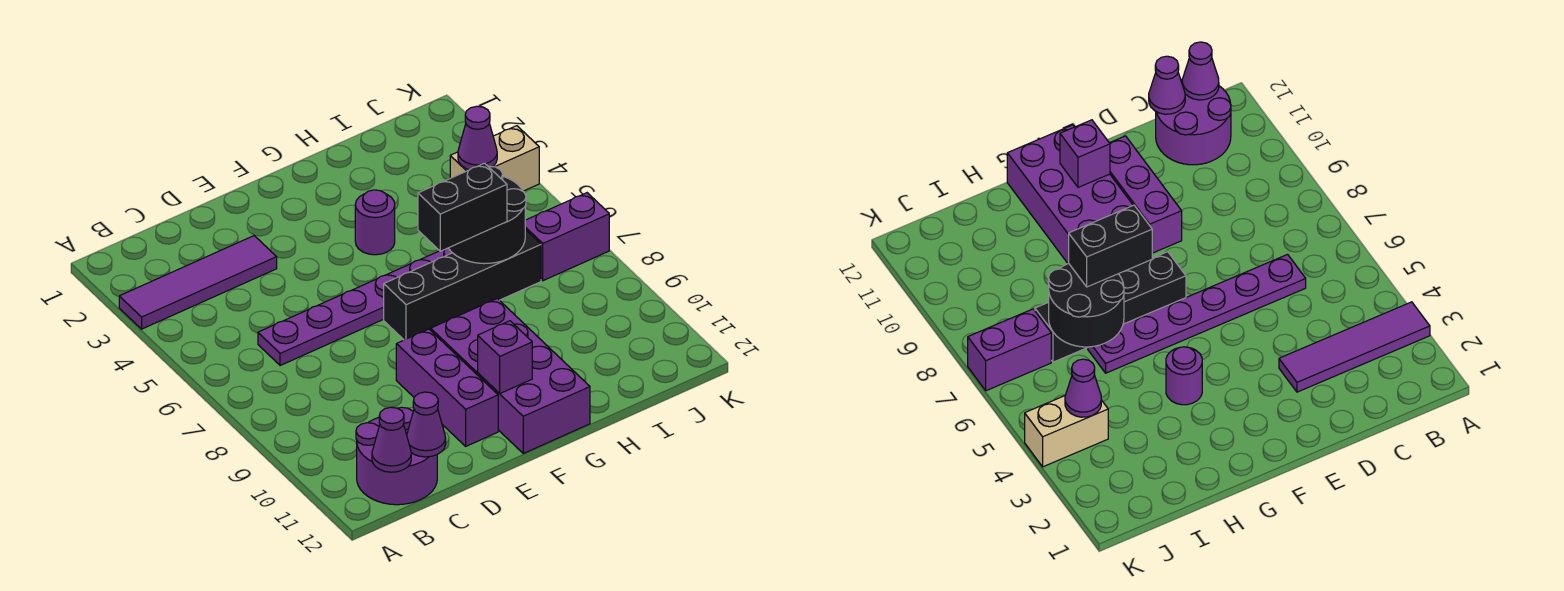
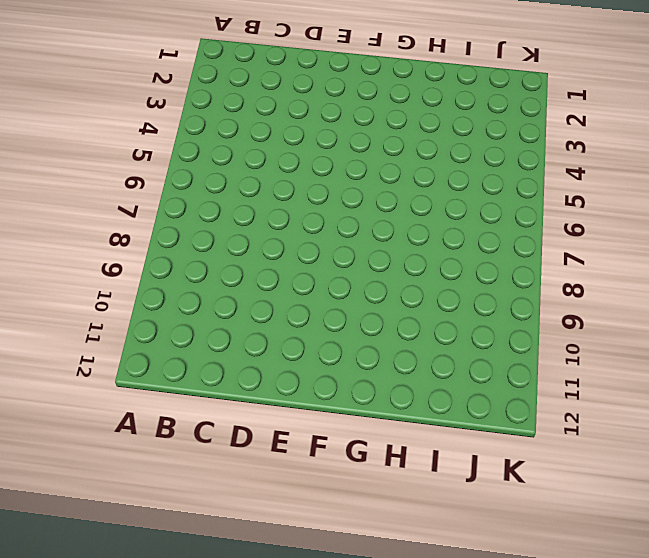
none -> purple tile A3:D3 level 1
none -> purple round brick B11:C12 level 1
none -> purple plate C6:H6 level 1

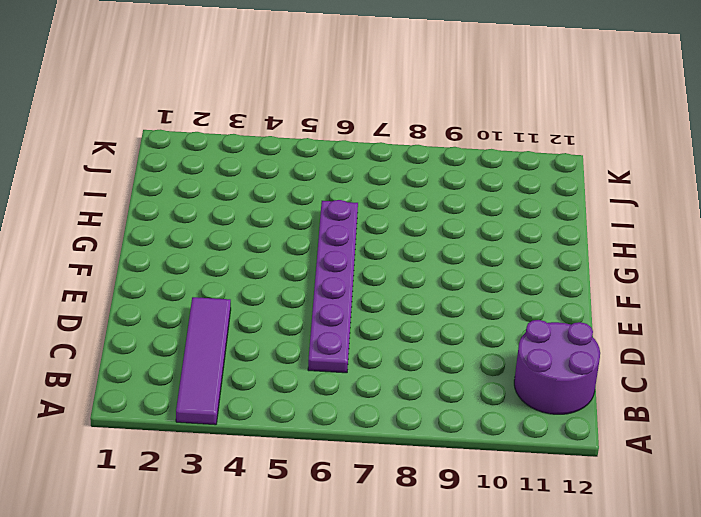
none -> purple brick E9:E11 level 1
none -> black brick F7:I7 level 1
none -> purple brick F9:G12 level 1

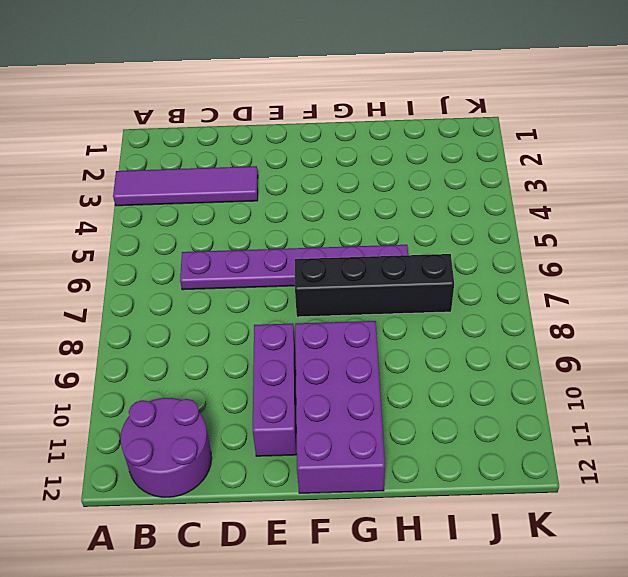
none -> purple round brick G4 level 1
none -> tan brick J4:K4 level 1
none -> purple brick J7:K7 level 1

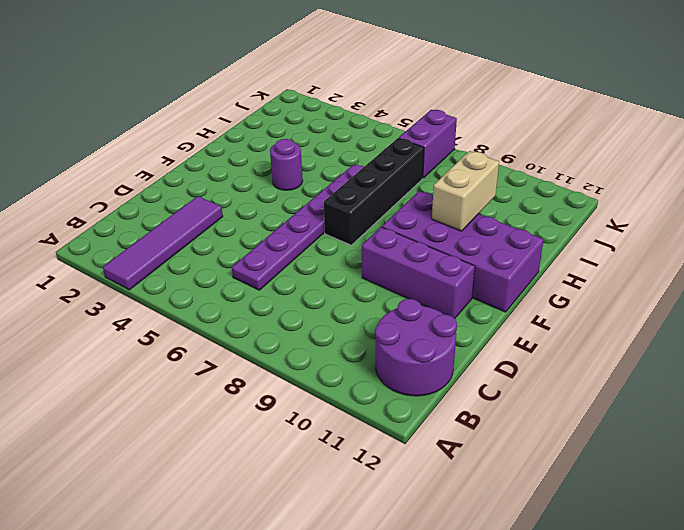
tan brick G10:H10 level 2 -> tan brick J4:K4 level 1
none -> purple cone B12 level 2
none -> purple cone C12 level 2
none -> purple brick F11 level 2

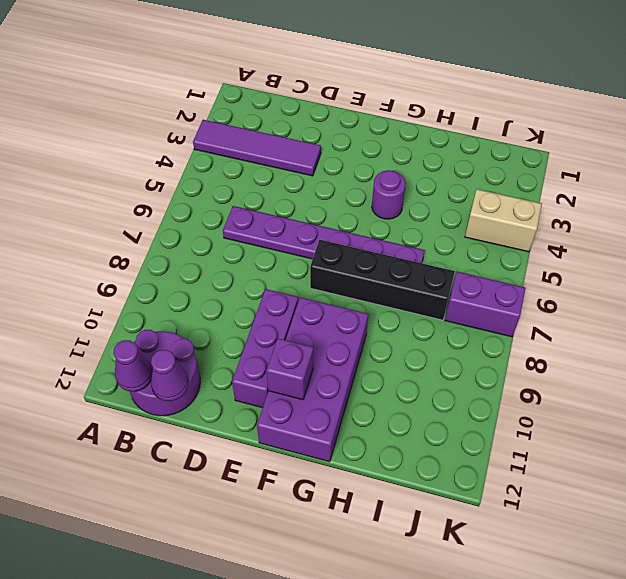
none -> black round brick H6:I7 level 2
none -> purple cone J4 level 2
none -> black brick G7:H7 level 3

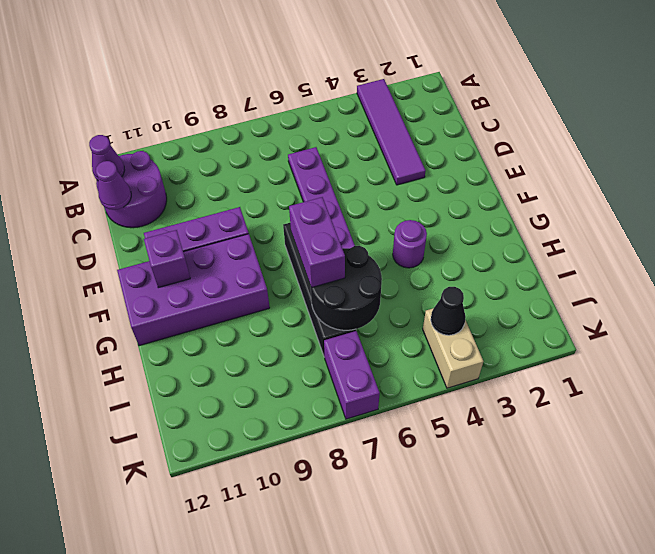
purple brick G7:H7 level 3 -> black brick G7:H7 level 3
black cone J4 level 2 -> purple cone J4 level 2

